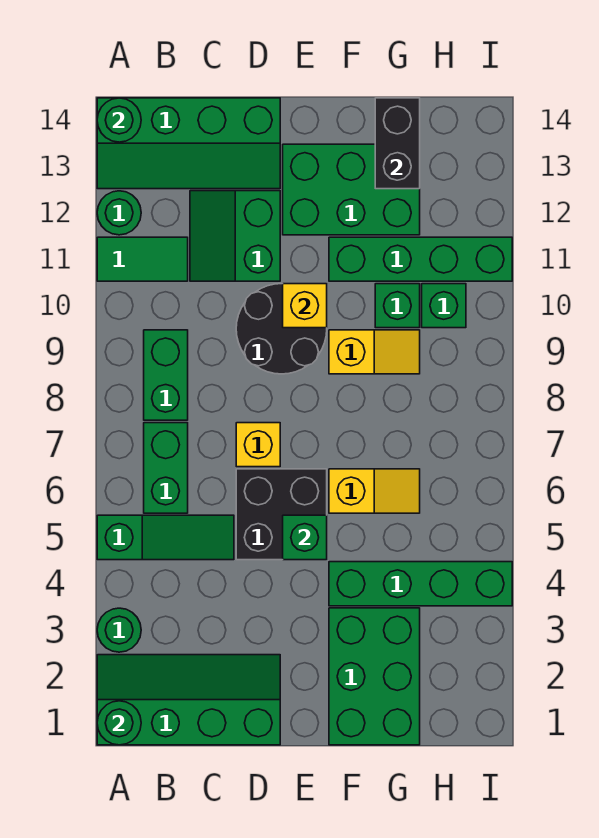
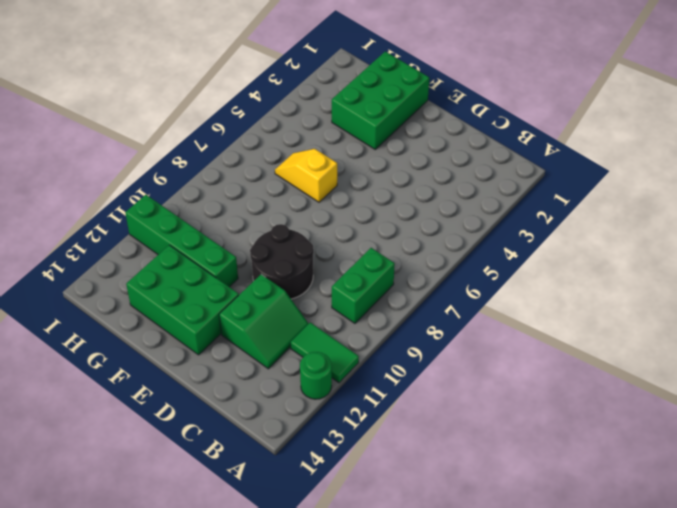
none -> green slope A1:D2 level 1 top 1
none -> green round brick A3 level 1
none -> green slope A5:C5 level 1 top A

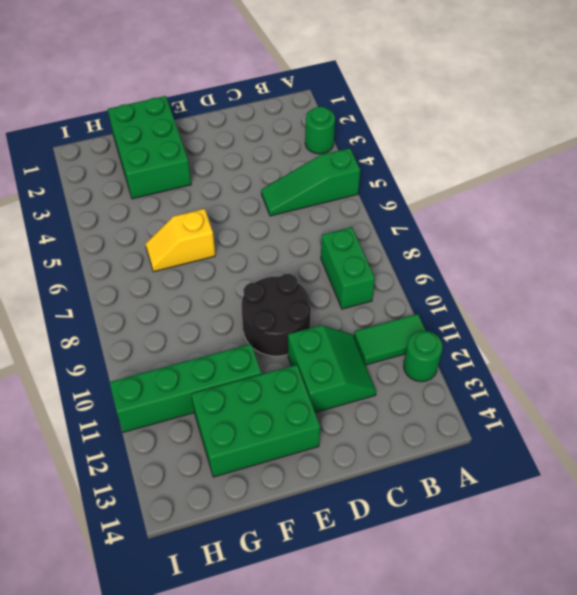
none -> green slope A1:D2 level 1 top 1
none -> green slope A13:D14 level 1 top 14
none -> green brick B6:B7 level 1

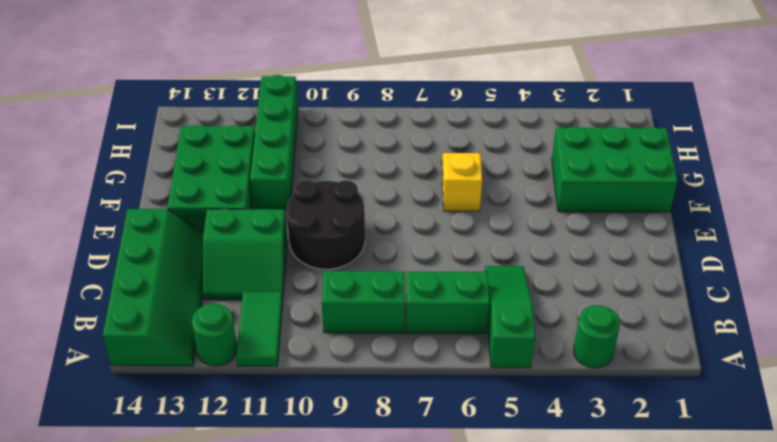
none -> green slope A1:D2 level 1 top 1
none -> black brick D5:E6 level 1
none -> yellow brick D7 level 1

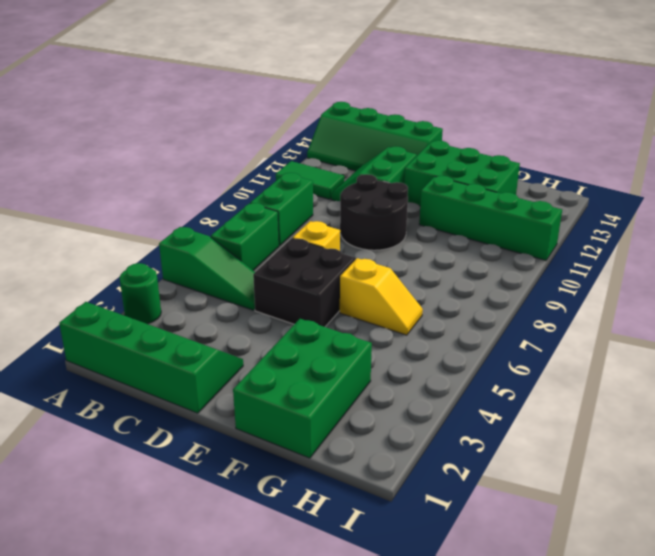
none -> green round brick A12 level 1
none -> green brick F4:I4 level 1
none -> yellow slope F9:G9 level 1 top F

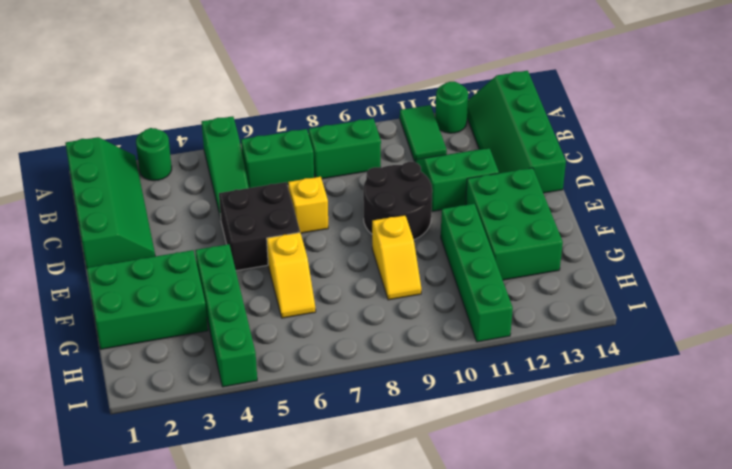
none -> green brick G10 level 1
none -> green brick H10 level 1
none -> green round brick A1 level 2

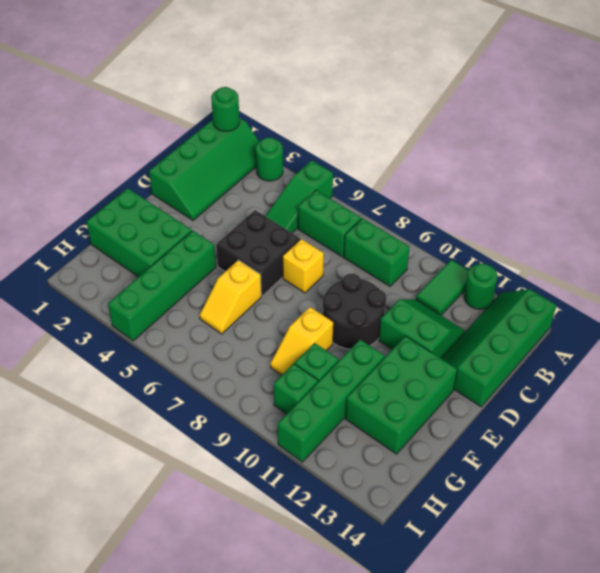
none -> green round brick A14 level 2
none -> green brick E5 level 2
none -> yellow brick E10 level 2

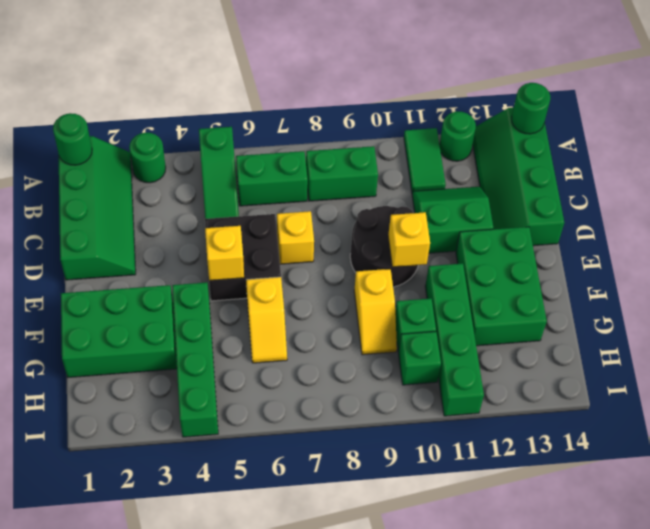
yellow brick E5 level 2 -> green brick E5 level 2
none -> black brick G13:G14 level 2

